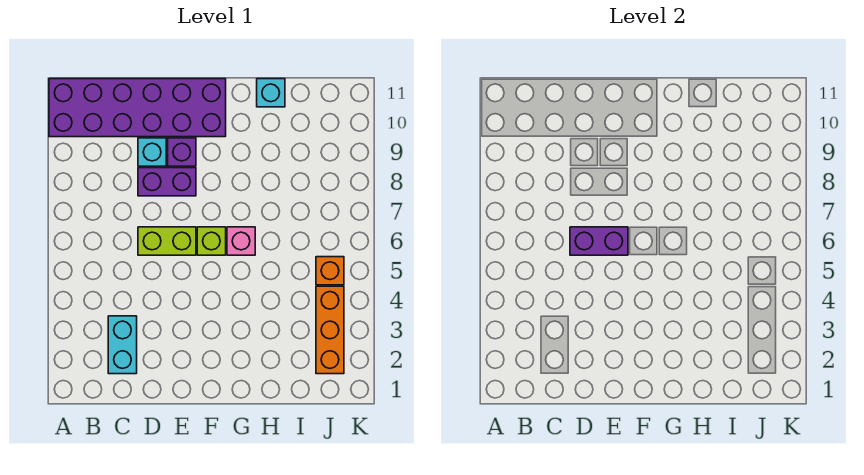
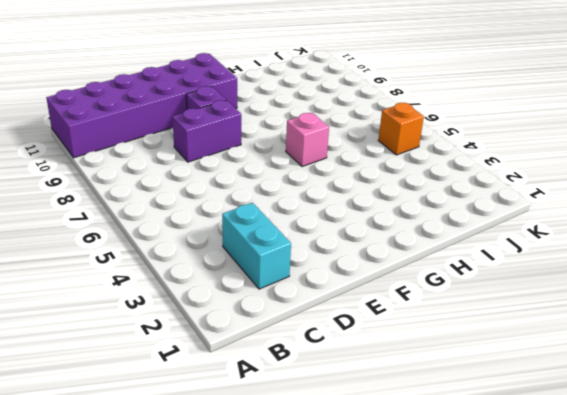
none -> lime brick D6:E6 level 1
none -> cyan brick D9 level 1
none -> lime brick F6 level 1

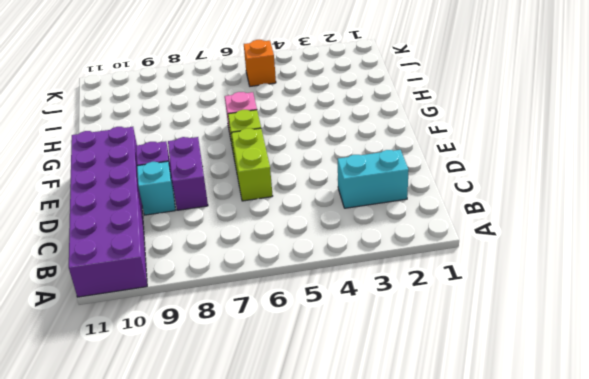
none -> cyan brick H11 level 1
none -> orange brick J2:J4 level 1
none -> purple brick D6:E6 level 2

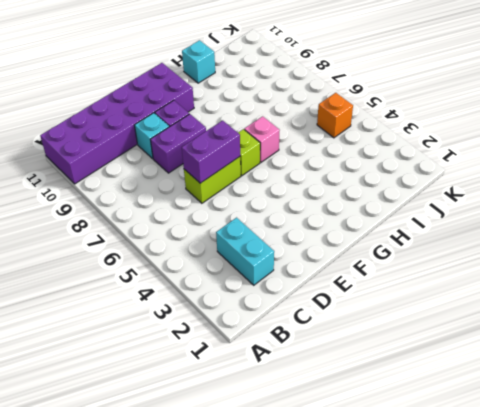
none -> orange brick J2:J4 level 1

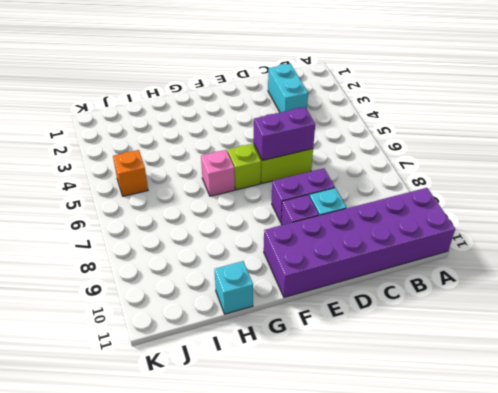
none -> orange brick J2:J4 level 1

